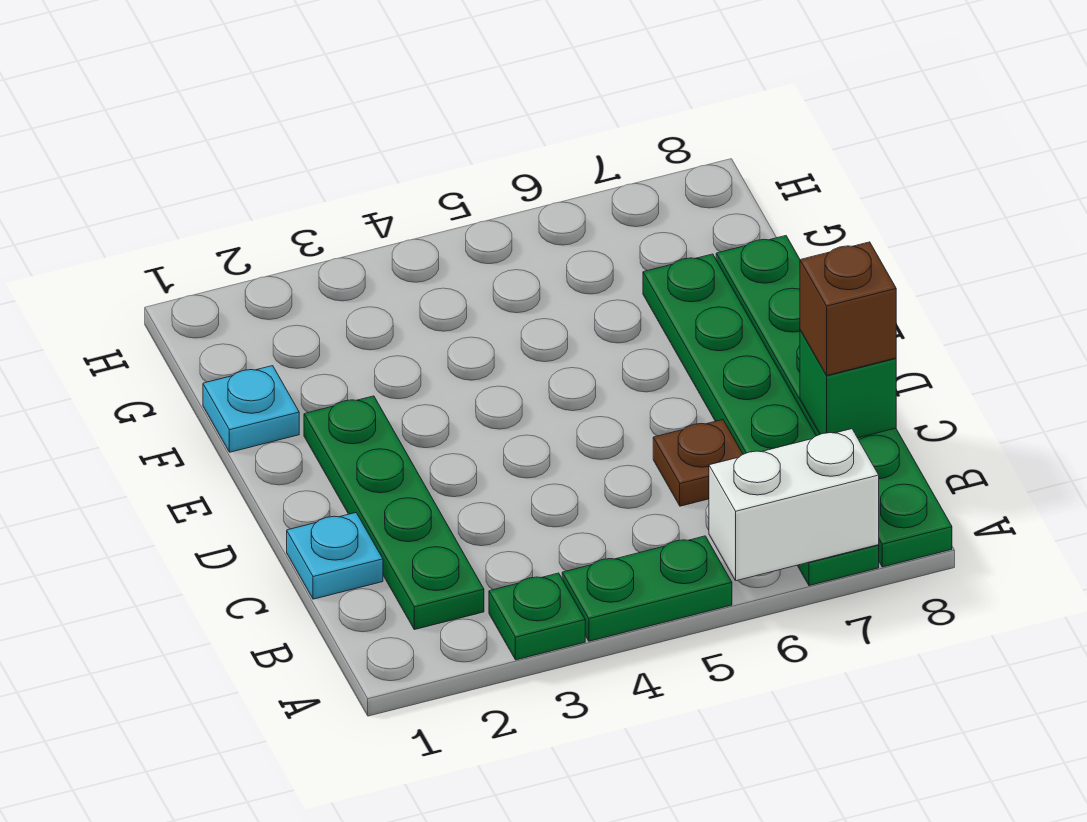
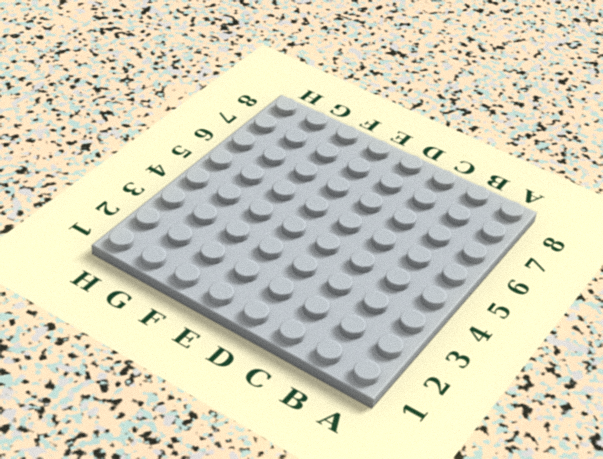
none -> green plate A3 level 1
none -> green plate A4:A5 level 1

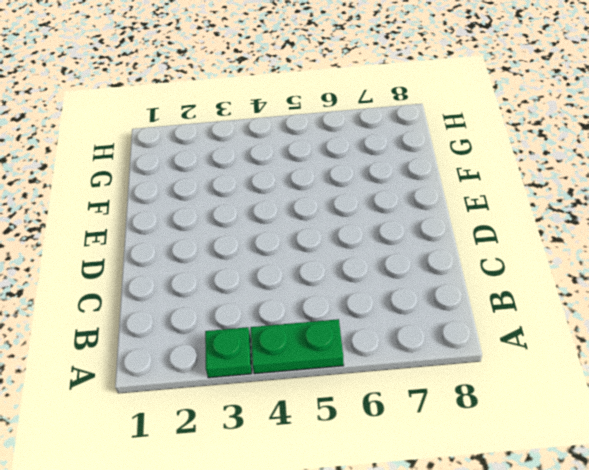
none -> green plate A7:F7 level 1
none -> green plate A8:F8 level 1

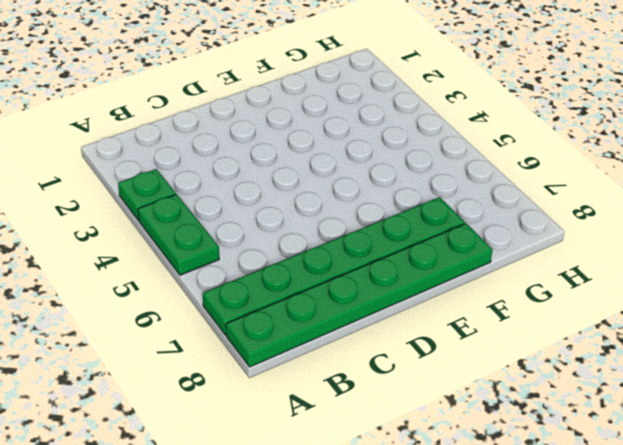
none -> green plate B2:E2 level 1
none -> cyan plate C1 level 1

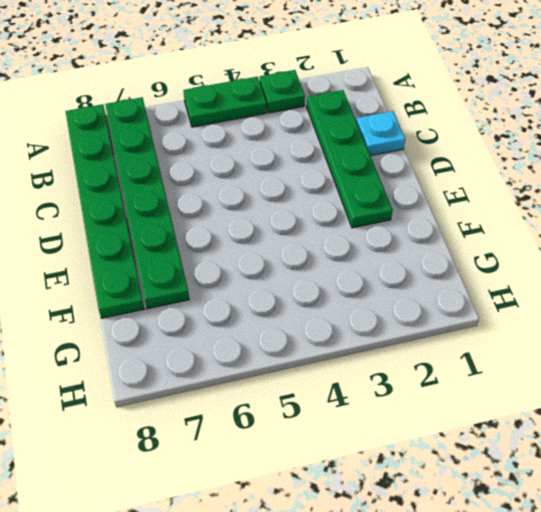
none -> brown plate C6 level 1
none -> cyan plate F1 level 1

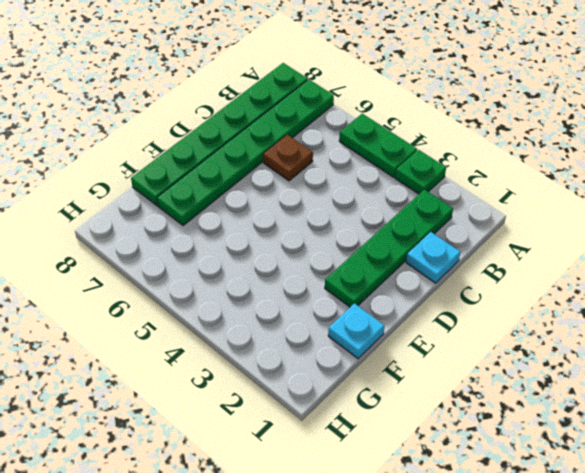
none -> white brick A6:A7 level 2
none -> green brick C8 level 2

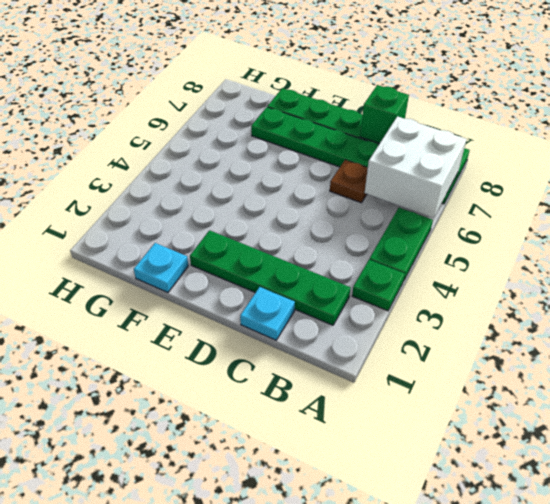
white brick A6:B7 level 2 -> white brick A6:A7 level 2
none -> brown brick C8 level 3

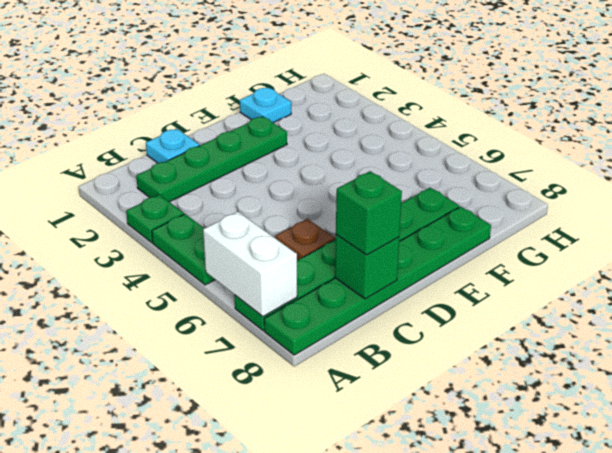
green brick C8 level 3 -> brown brick C8 level 3

